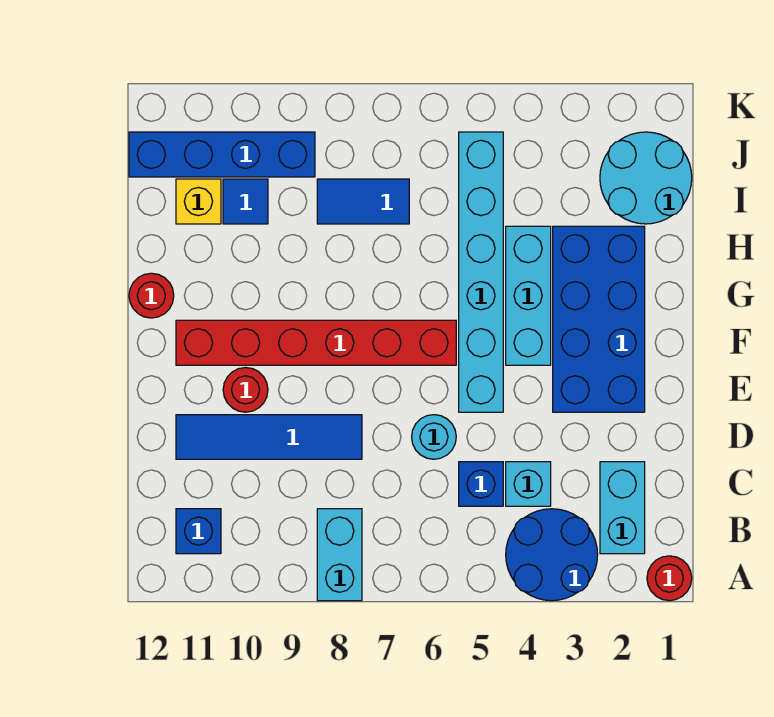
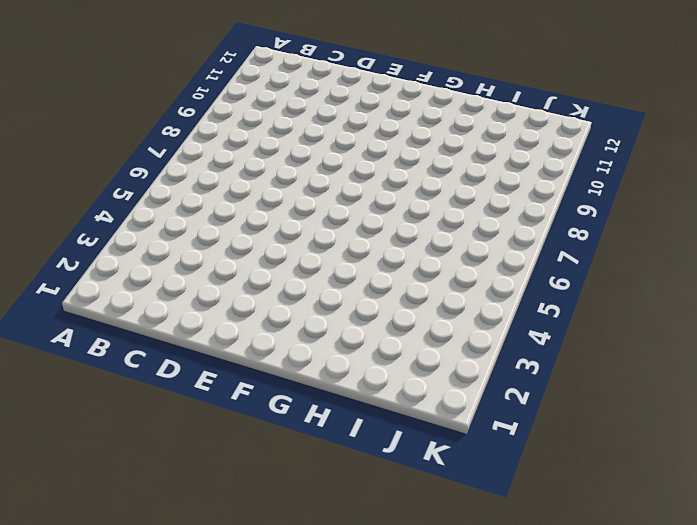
none -> red round brick A1 level 1
none -> blue round brick A3:B4 level 1
none -> cyan brick A8:B8 level 1

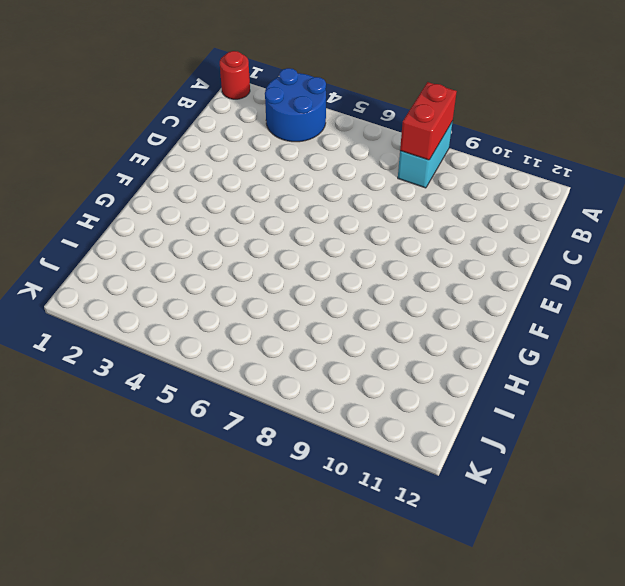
red brick A8:B8 level 2 -> none
none -> cyan brick B2:C2 level 1
none -> blue brick B11 level 1
none -> cyan brick C4 level 1

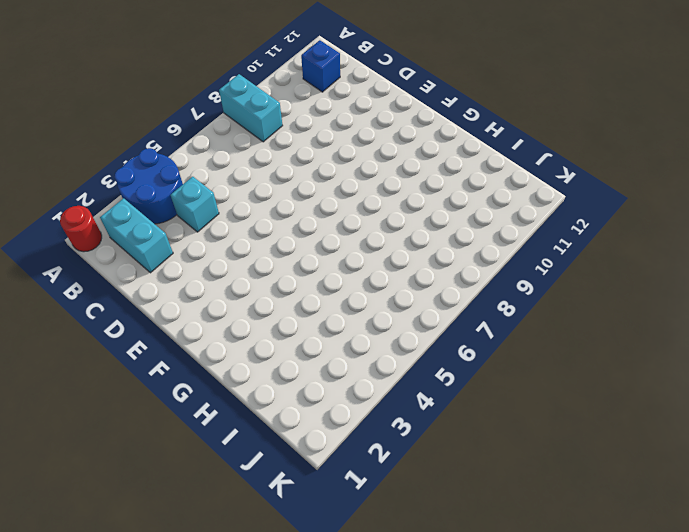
none -> blue brick C5 level 1
none -> cyan round brick D6 level 1
none -> blue tile D8:D11 level 1

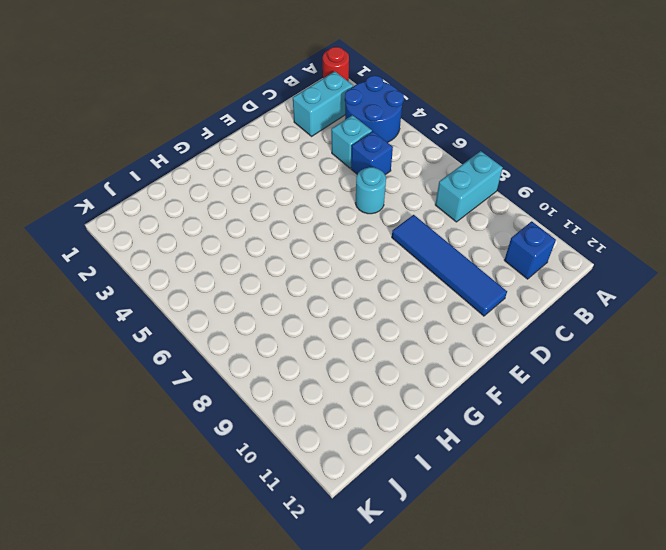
none -> blue brick E2:H3 level 1
none -> cyan brick E5:J5 level 1
none -> red round brick E10 level 1

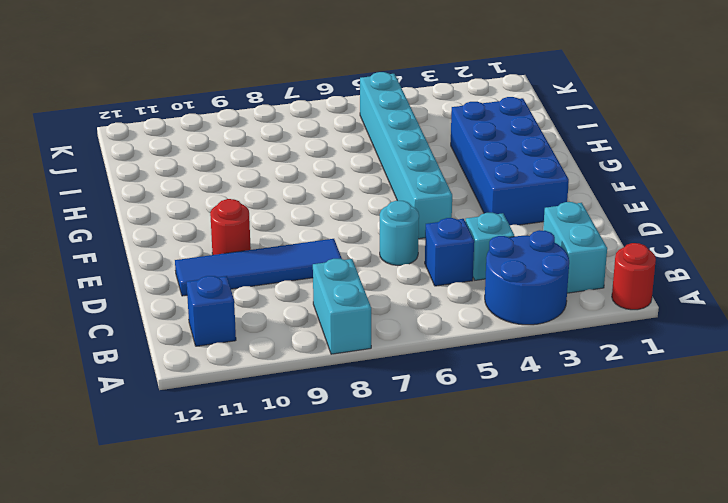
none -> cyan brick F4:H4 level 1
none -> red brick F6:F11 level 1
none -> red round brick G12 level 1

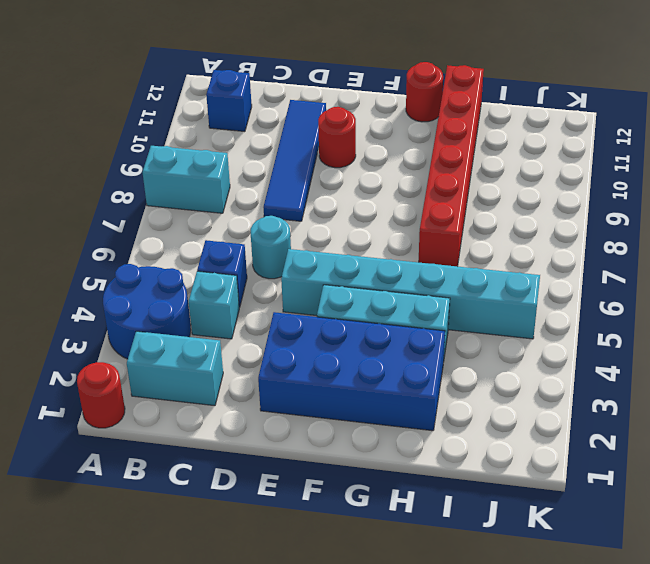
red brick H7:H12 level 1 -> red brick F6:F11 level 1
none -> cyan round brick I1:J2 level 1
none -> blue tile I7:I8 level 1
none -> blue tile I10 level 1

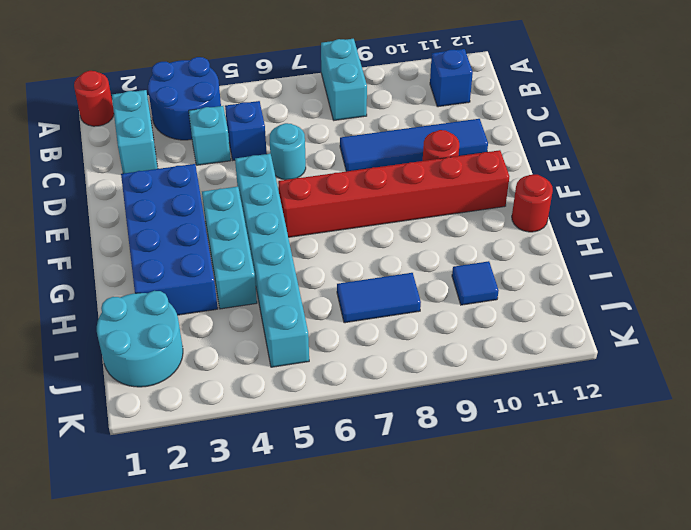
none -> yellow brick I11 level 1
none -> blue brick J9:J12 level 1

